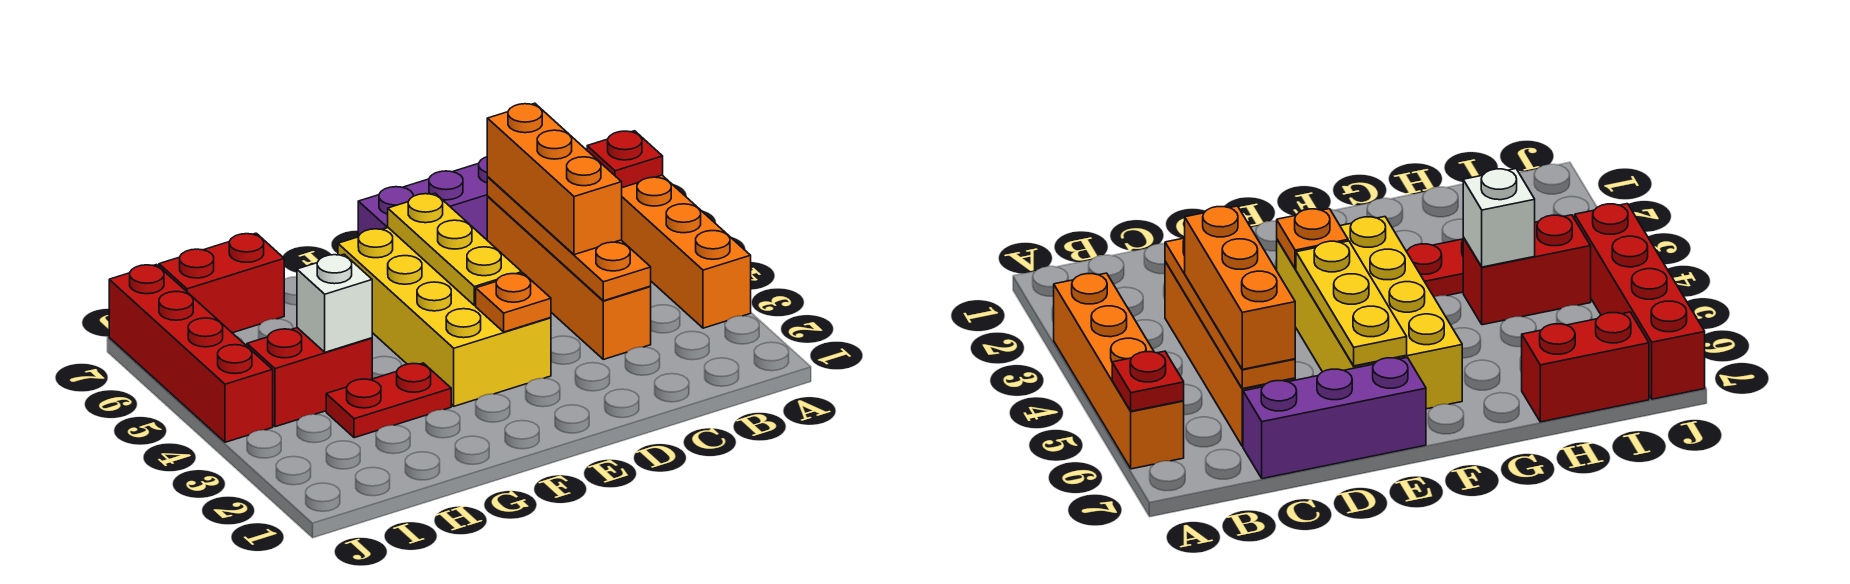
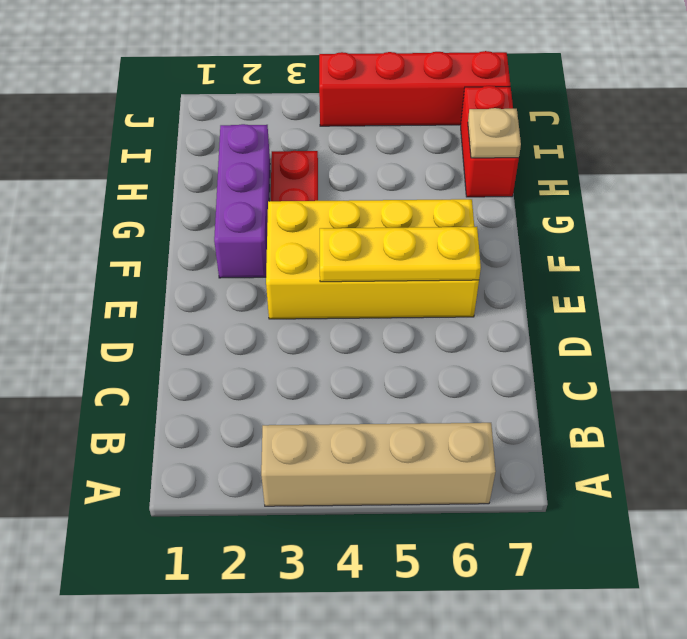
tan brick A3:A6 level 1 -> orange brick A3:A6 level 1
purple brick F2:H2 level 1 -> purple brick C7:E7 level 1
tan plate H7 level 2 -> none
none -> orange brick C3:C6 level 1
none -> red brick H4:I4 level 1
none -> red plate A6 level 2

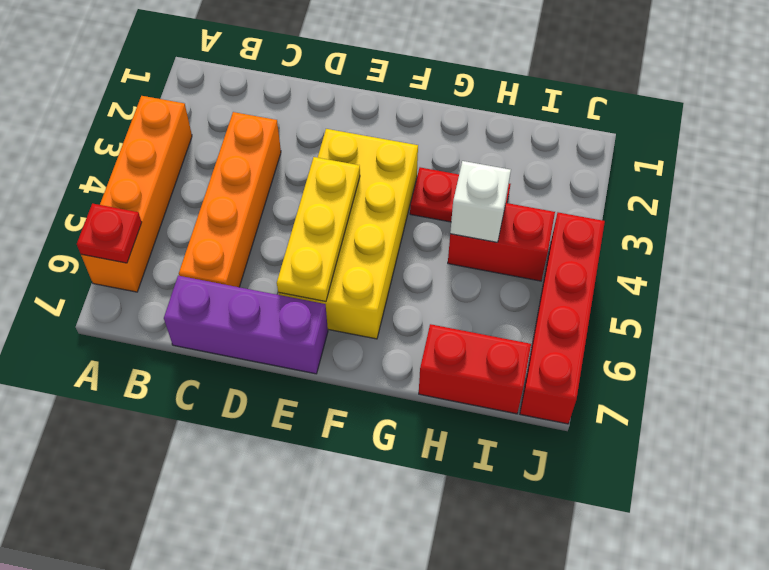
none -> orange plate C3:C6 level 2
none -> orange plate E3 level 2
none -> orange brick C4:C6 level 3

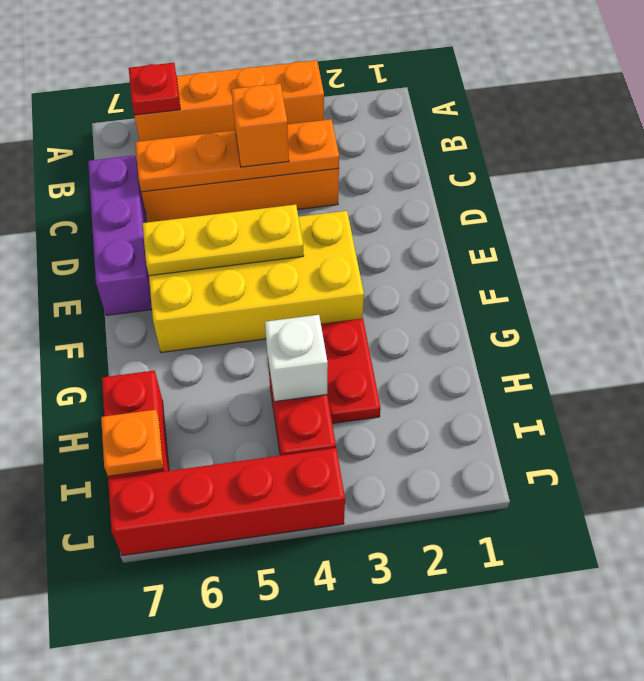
orange brick C4 level 3 -> orange brick C4:C6 level 3
orange plate I7 level 2 -> orange plate E3 level 2

